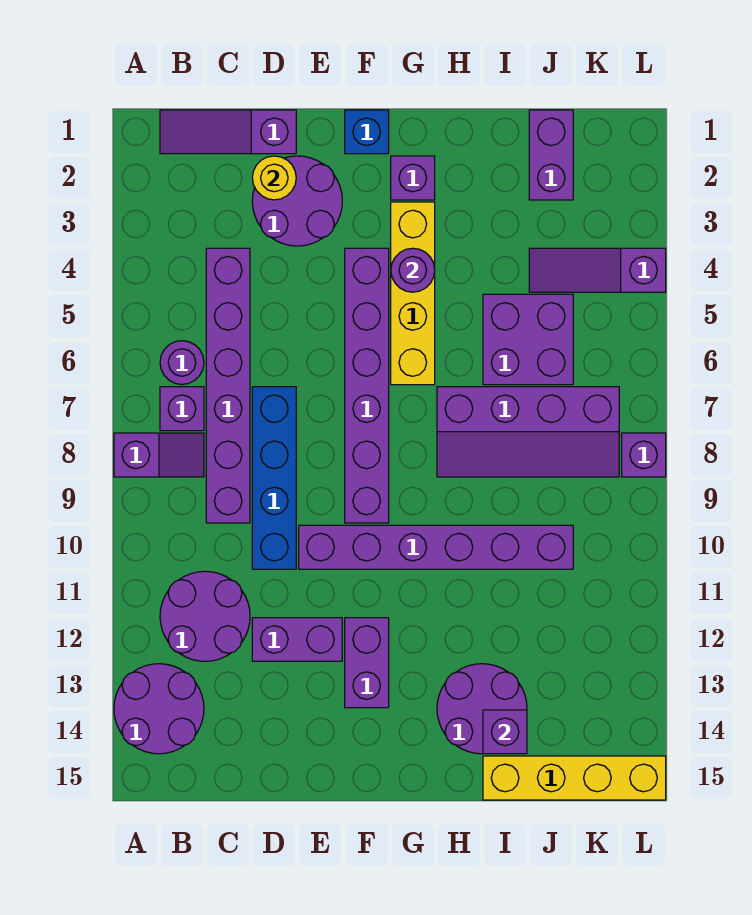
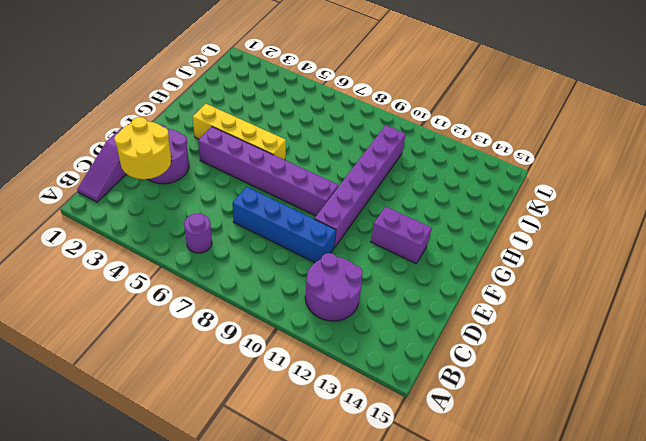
yellow round brick C2:D3 level 2 -> yellow round brick D2 level 2
none -> purple slope A8:B8 level 1 top A
none -> purple round brick A13:B14 level 1
none -> purple brick B7 level 1

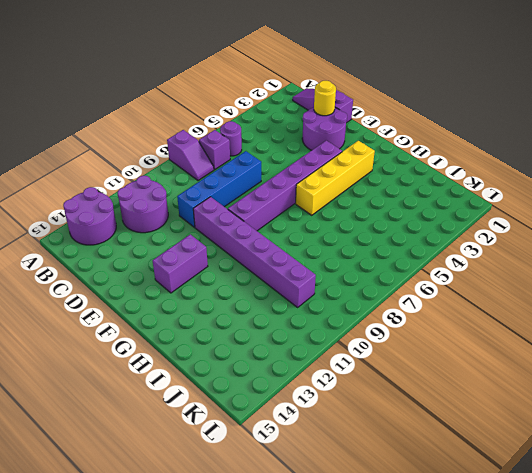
none -> purple brick C4:C9 level 1
none -> purple brick D12:E12 level 1
none -> blue brick F1 level 1

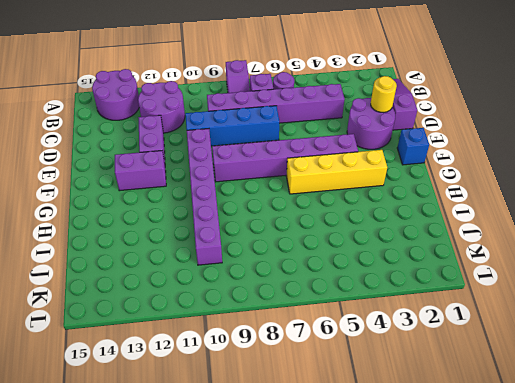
none -> purple brick G2 level 1
none -> purple slope H7:K8 level 1 top 7
none -> purple round brick H13:I14 level 1

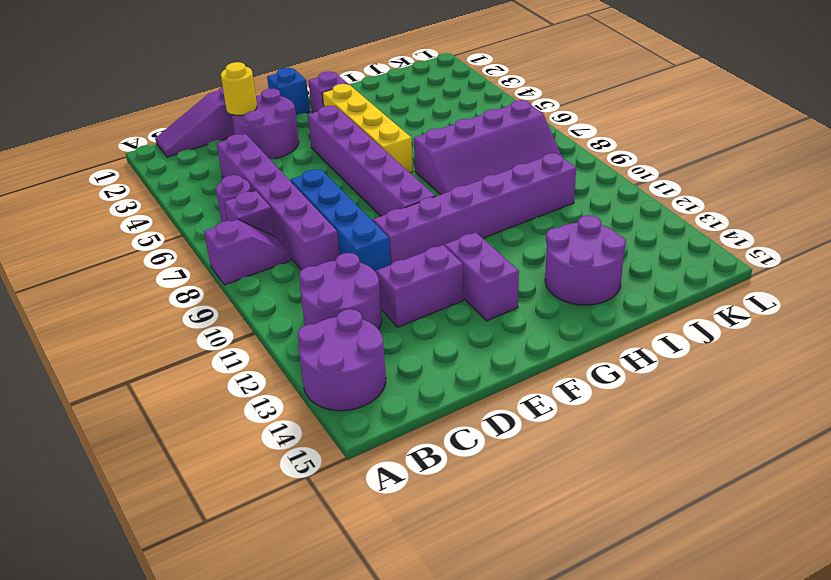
none -> purple brick I5:J6 level 1
none -> yellow brick I15:L15 level 1
none -> purple brick J1:J2 level 1

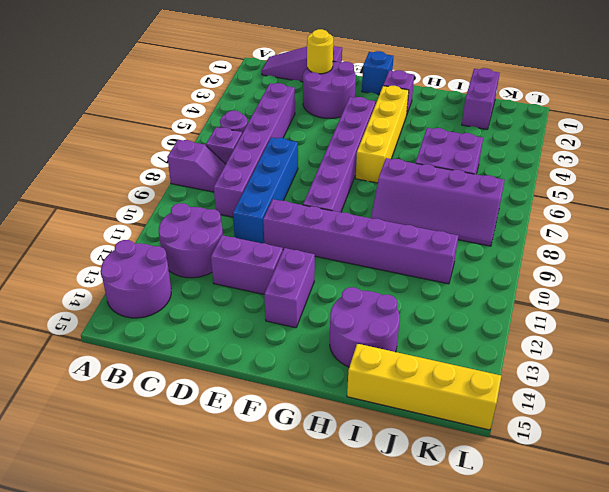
none -> purple slope J4:L4 level 1 top L
none -> purple brick L8 level 1
none -> purple round brick G4 level 2

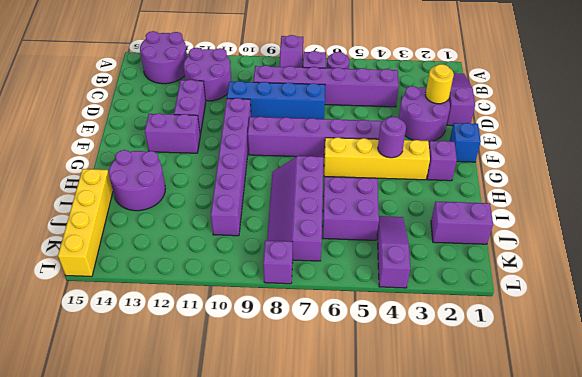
none -> purple brick I14 level 2

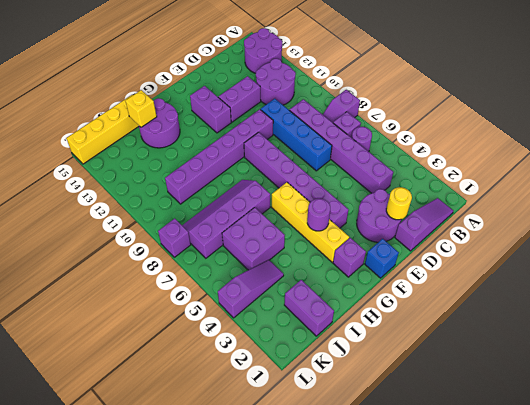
yellow brick I14 level 2 -> purple brick I14 level 2

